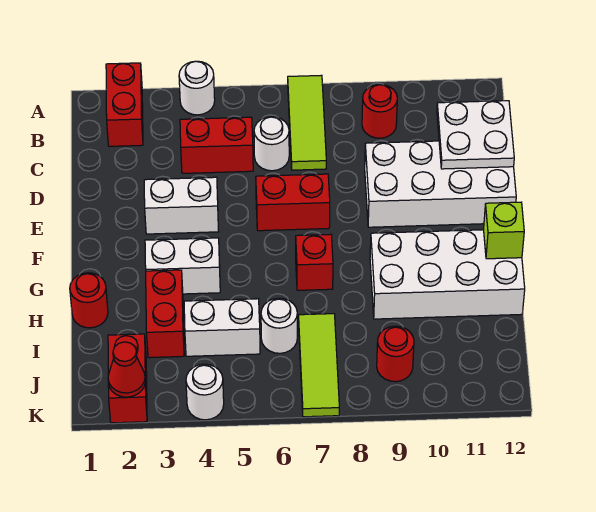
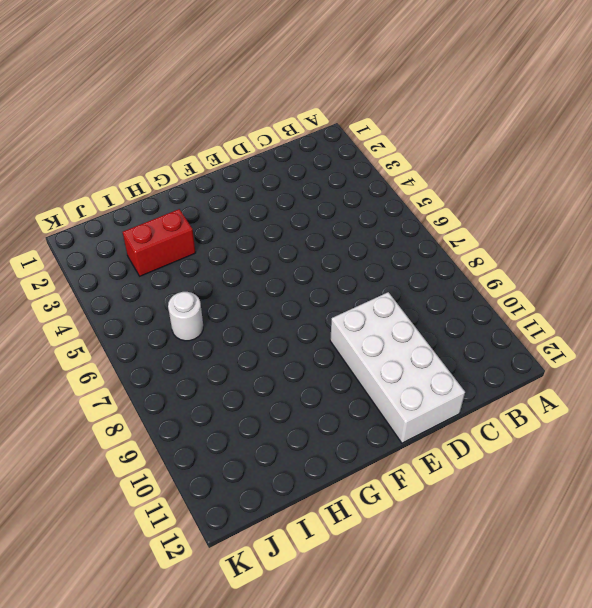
none -> red brick A2:B2 level 1
none -> white round brick A4 level 1
none -> lime tile A7:C7 level 1

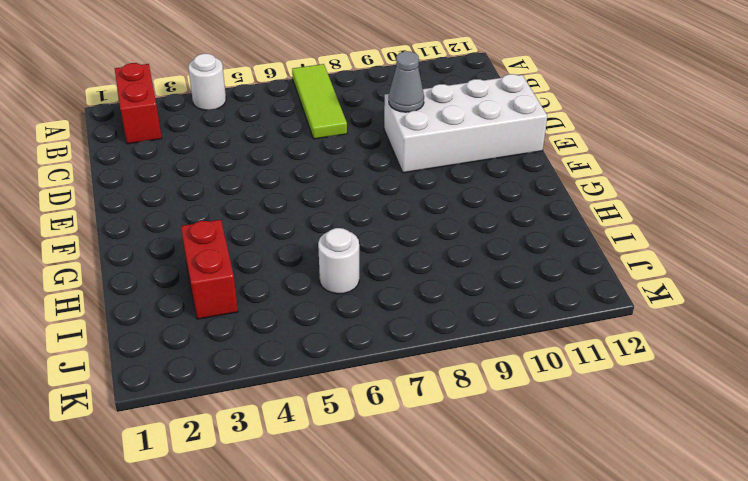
grey cone D9 level 2 -> none
none -> red round brick B9 level 1
none -> red brick C4:C5 level 1
none -> white round brick C6 level 1

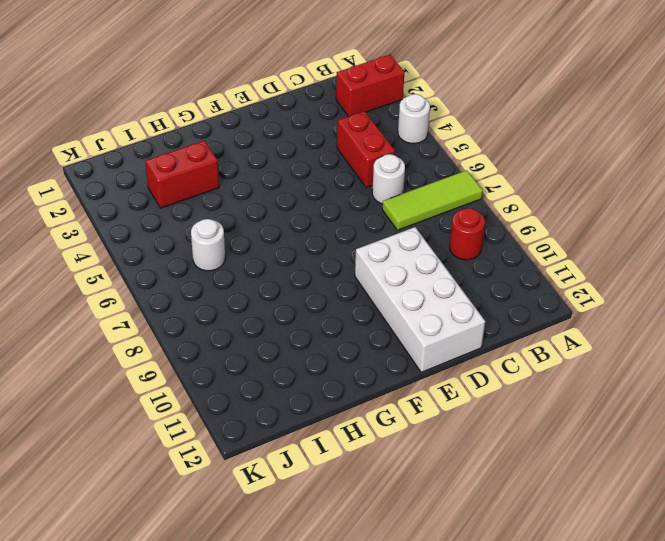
none -> white brick E3:E4 level 1
none -> red brick E6:E7 level 1
none -> white brick G3:G4 level 1

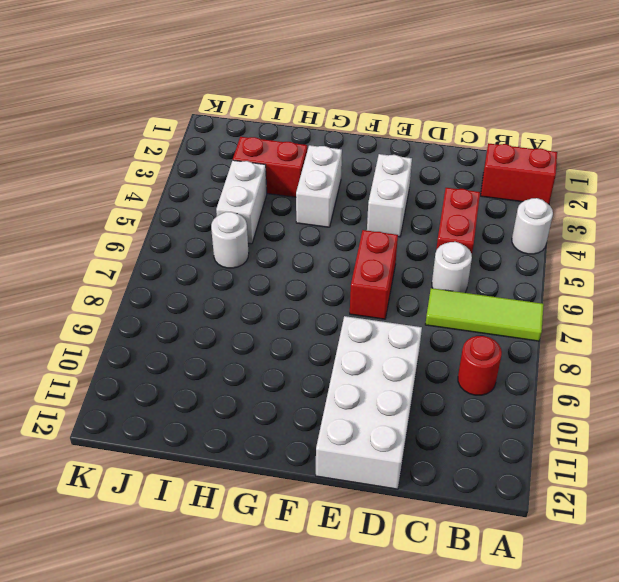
none -> red brick G7 level 1
none -> white brick G9:H12 level 1
none -> red round brick H1 level 1

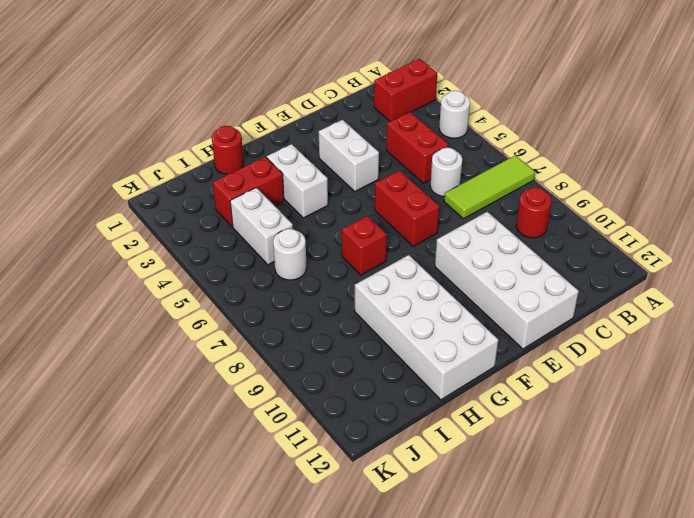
none -> lime tile I7:K7 level 1
none -> red brick J2:K2 level 1
none -> red round brick J9 level 1

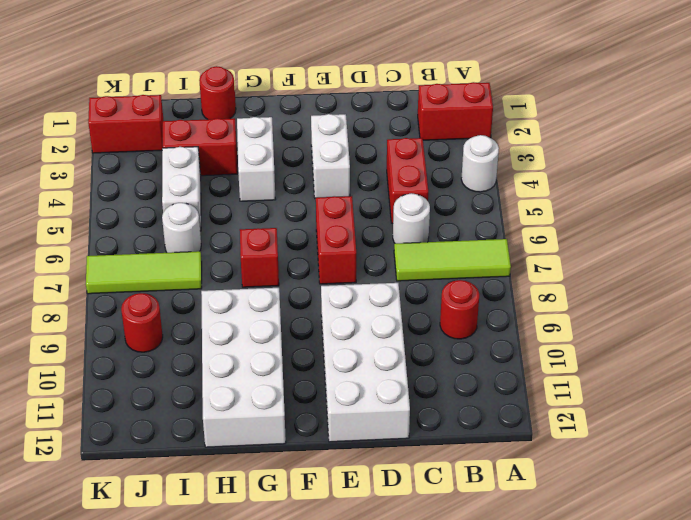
none -> white round brick K4 level 1
none -> white plate C11:D12 level 2
none -> lime brick G12 level 2

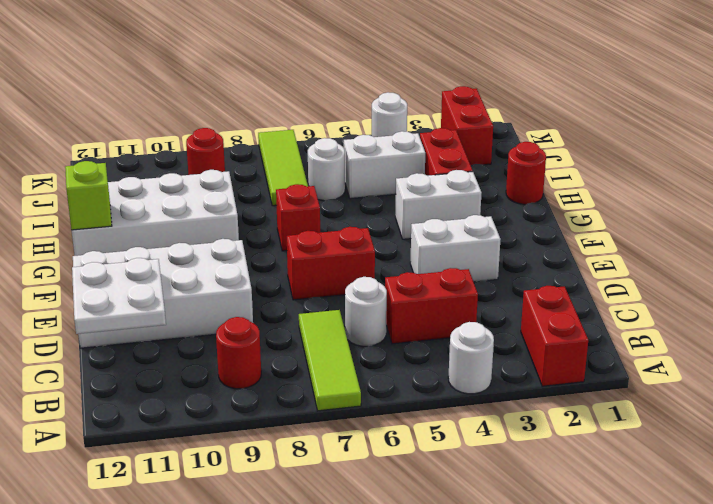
none -> red cone K2 level 2

